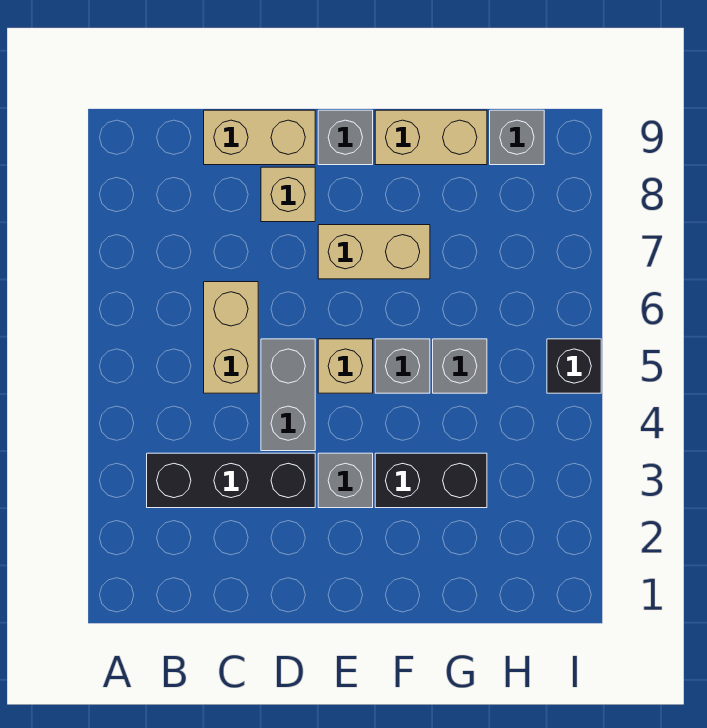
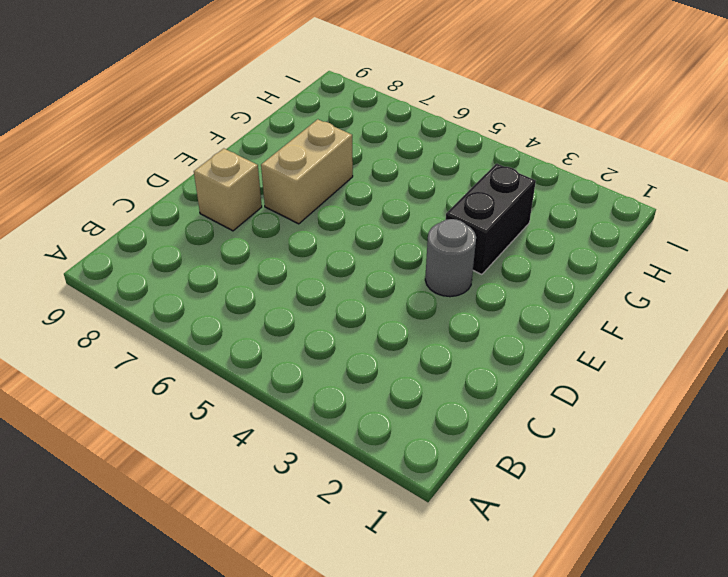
grey round brick E3 level 1 -> grey brick E3 level 1
none -> black brick B3:D3 level 1
none -> tan brick C5:C6 level 1
none -> tan brick C9:D9 level 1

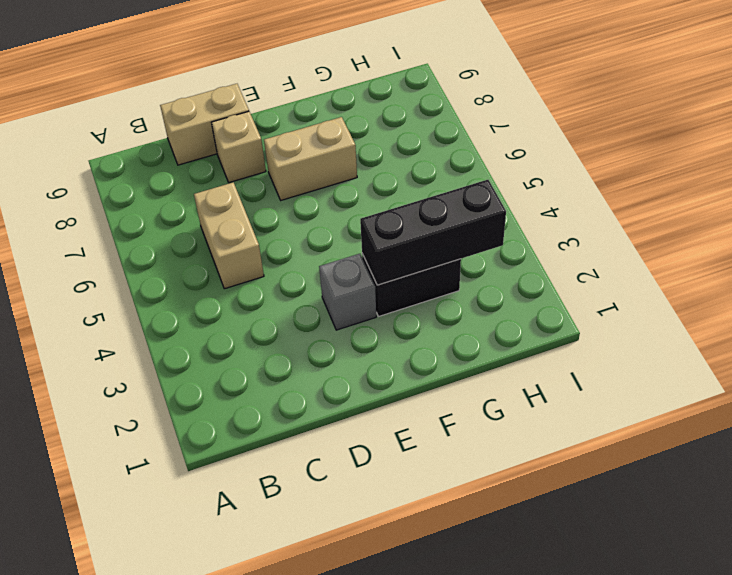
black brick F3:H3 level 2 -> black brick B3:D3 level 1
none -> grey brick D4:D5 level 1
none -> tan brick E5 level 1
none -> grey brick E9 level 1

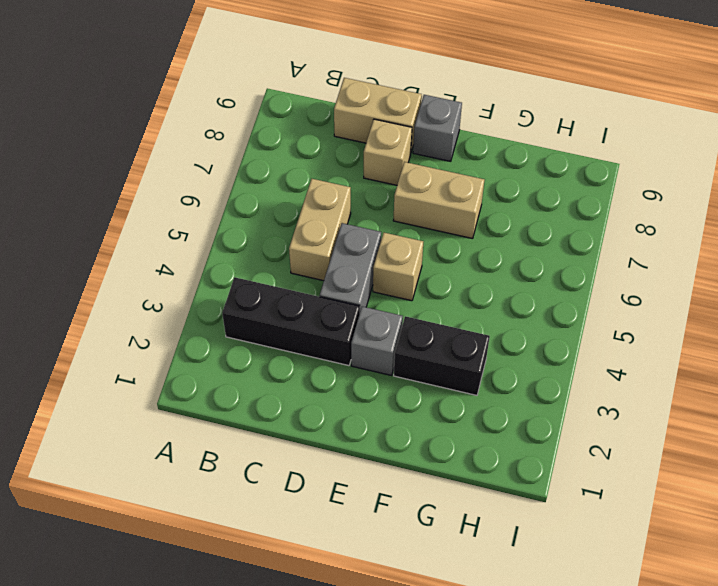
none -> grey brick F5 level 1
none -> tan brick F9:G9 level 1
none -> grey brick G5 level 1

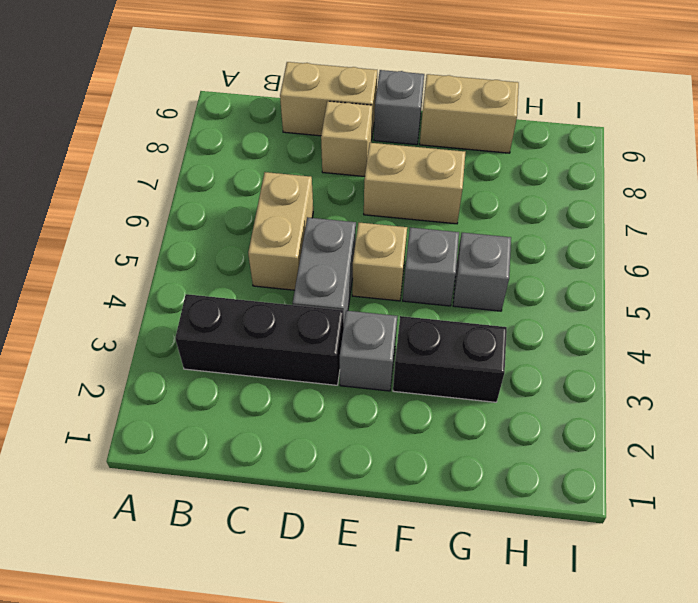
none -> grey brick H9 level 1
none -> black brick I5 level 1

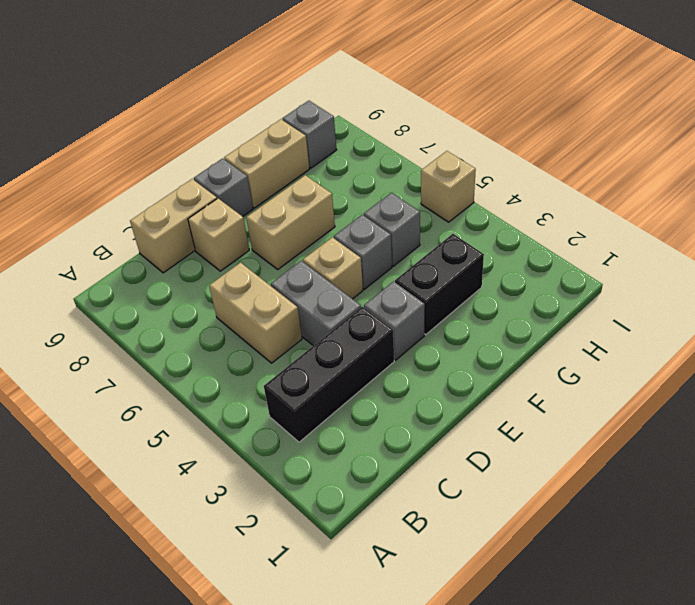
tan brick I5 level 1 -> black brick I5 level 1

